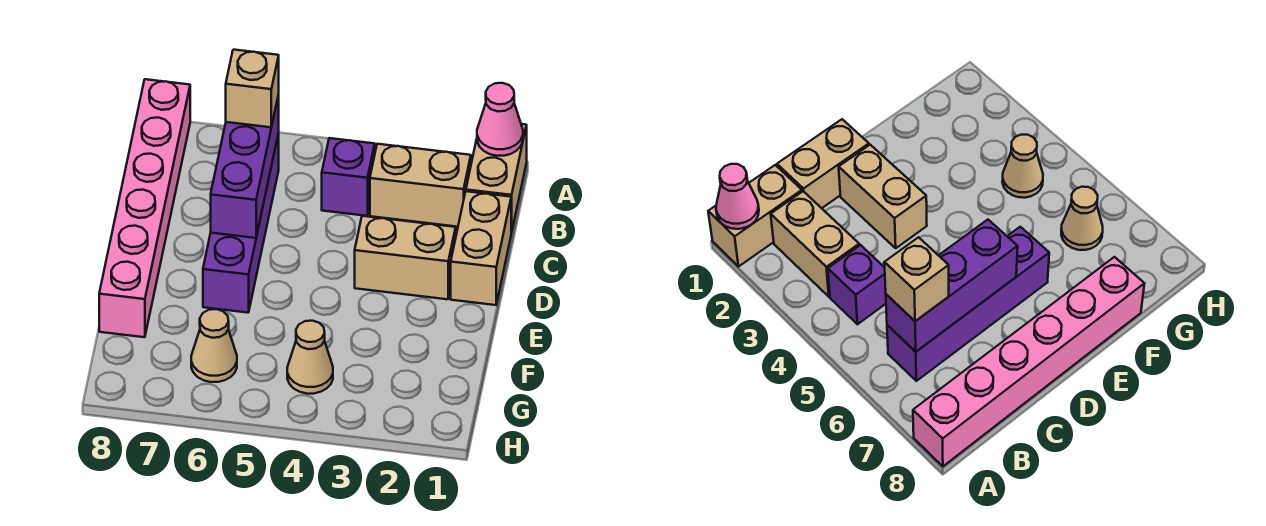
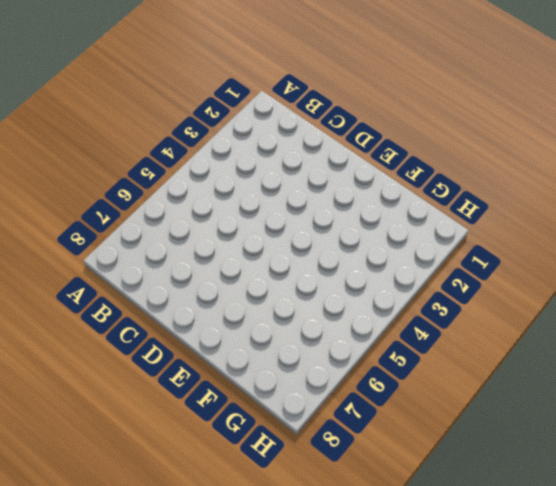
none -> tan brick A1:B1 level 1
none -> pink brick A8:F8 level 1
none -> tan brick B2:B3 level 1

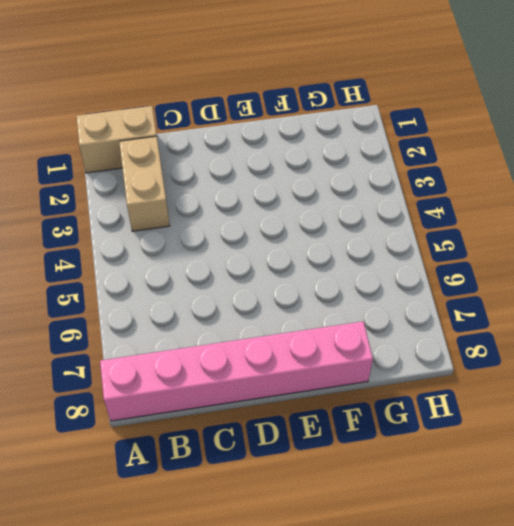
none -> purple brick B4 level 1
none -> purple brick B6:E6 level 1
none -> tan brick C1:D1 level 1

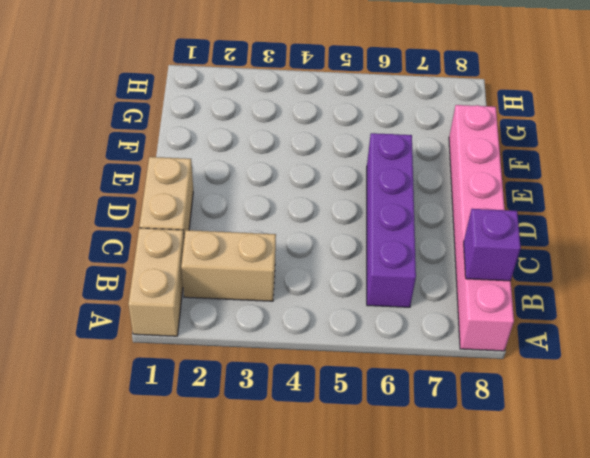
purple brick B8 level 2 -> purple brick B4 level 1
none -> tan brick D2:D3 level 1
none -> tan cone G4 level 1
none -> tan cone G6 level 1

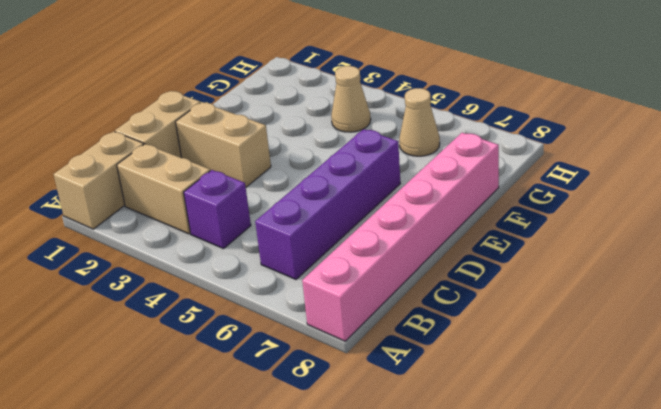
none -> pink cone A1 level 2
none -> purple brick B6:D6 level 2
none -> tan brick B6 level 3

